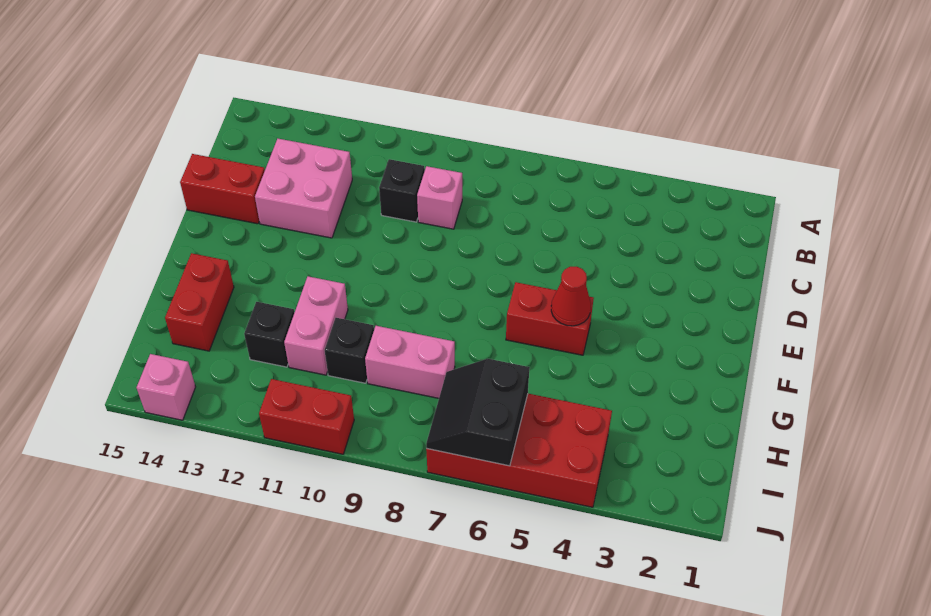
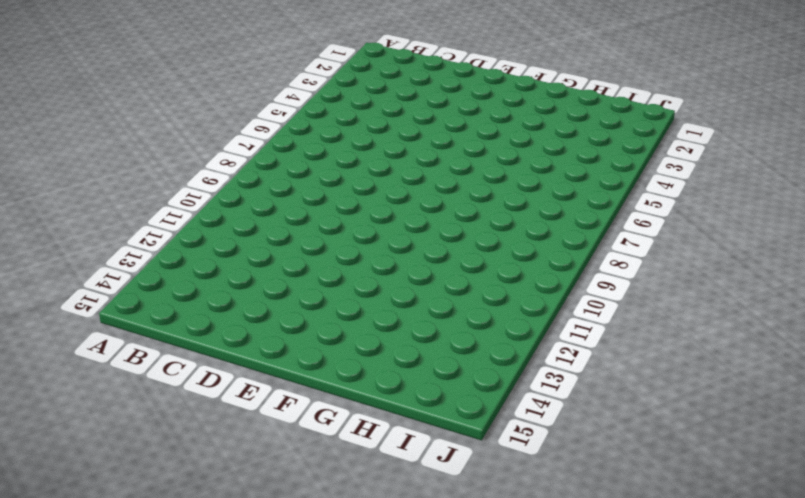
none -> pink brick C9 level 1
none -> black brick C10 level 1
none -> pink brick C12:D13 level 1

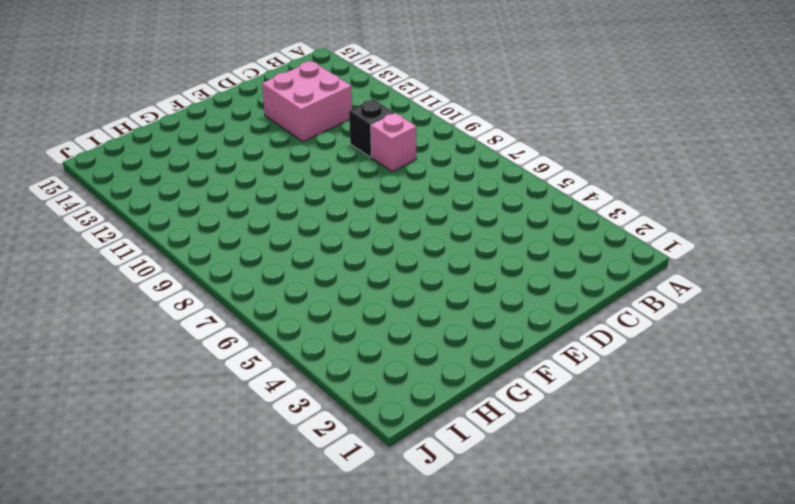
none -> red brick D14:D15 level 1
none -> red brick F5:F6 level 1
none -> pink brick G11:H11 level 1

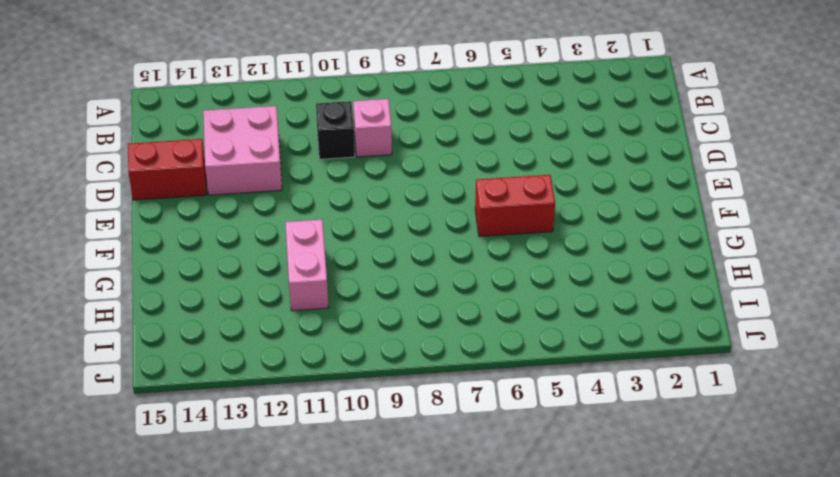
none -> red brick G14:H14 level 1
none -> pink brick H8:H9 level 1
none -> black brick H10 level 1

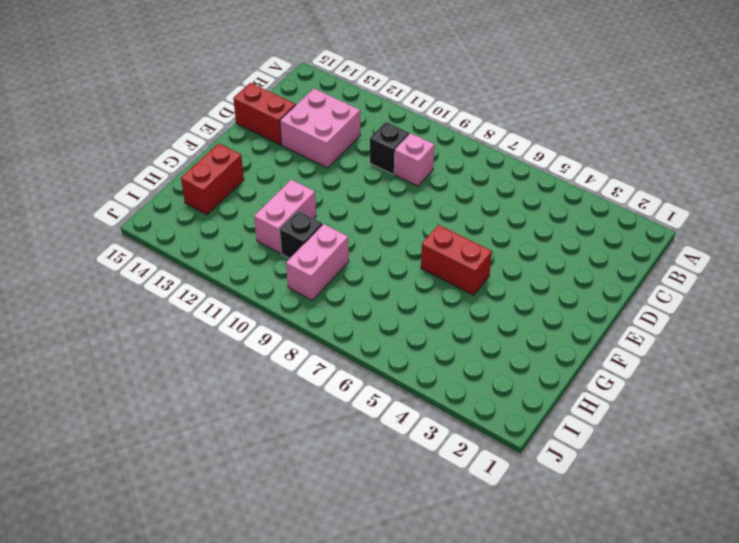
pink brick H9:I9 level 1 -> pink brick H8:H9 level 1
none -> black brick H12 level 1
none -> red brick I4:J7 level 1
none -> red brick J10:J11 level 1

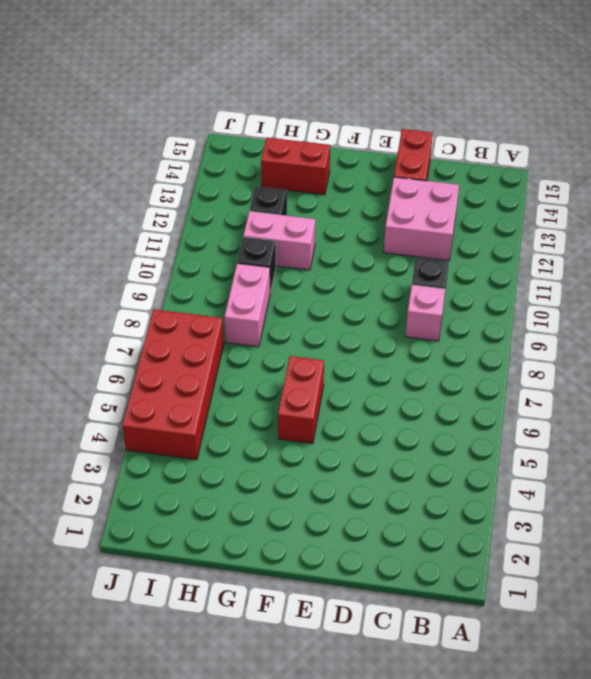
none -> red brick J10:J11 level 1
none -> pink brick J14 level 1
none -> red cone F5 level 2

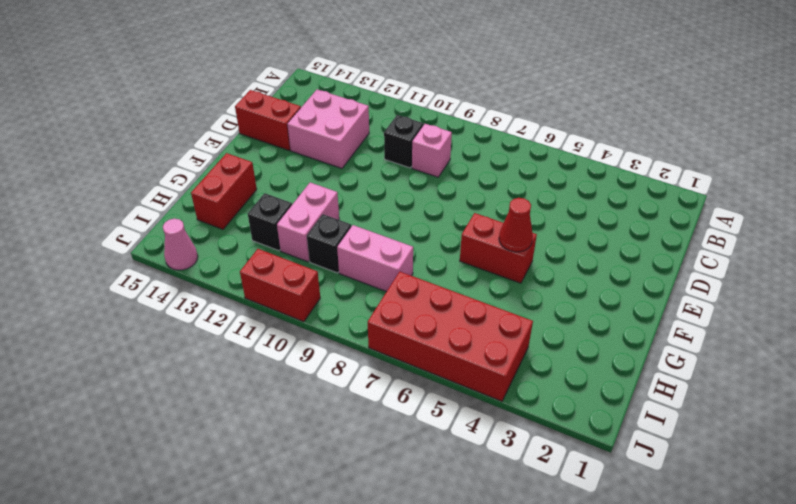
pink cone J14 level 1 -> pink brick J14 level 1
none -> black slope I6:J7 level 2 top 6

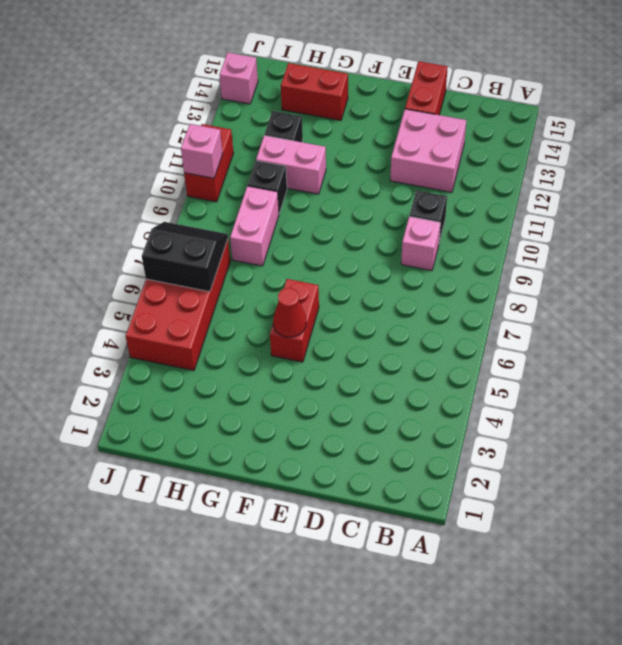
pink brick J10 level 2 -> none

